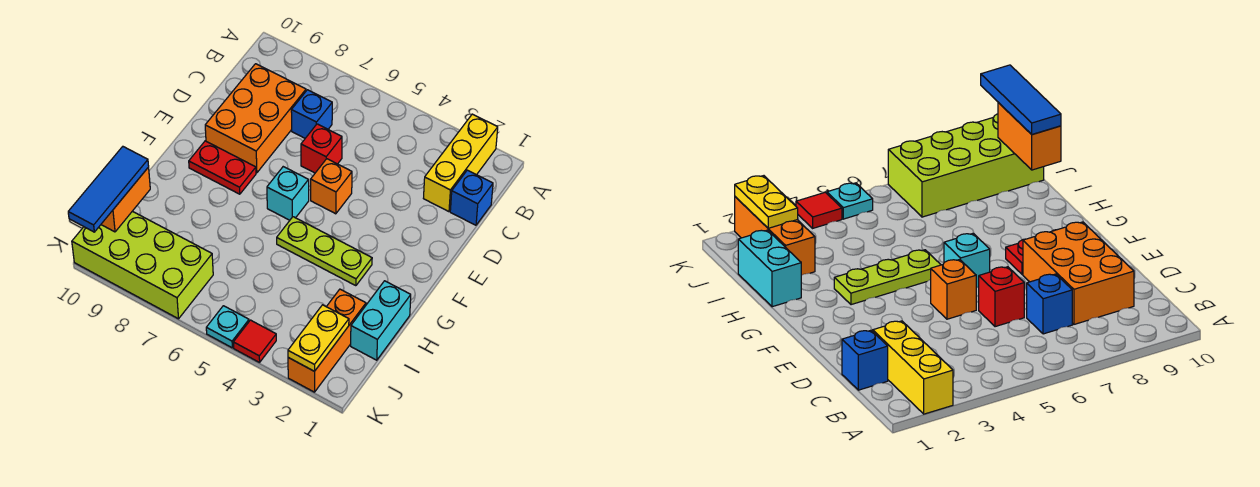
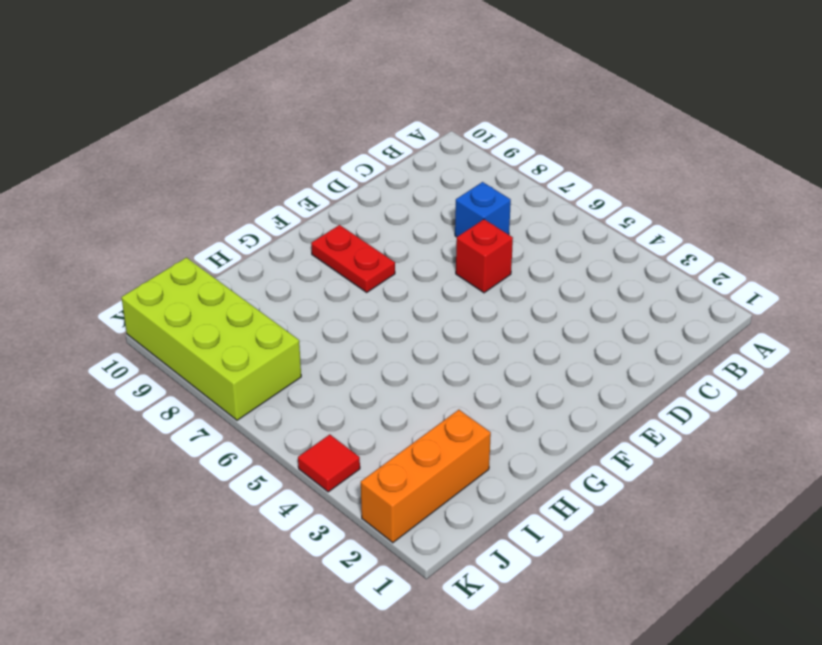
none -> yellow brick A2:C2 level 1
none -> blue brick C1 level 1
none -> orange brick C8:E9 level 1

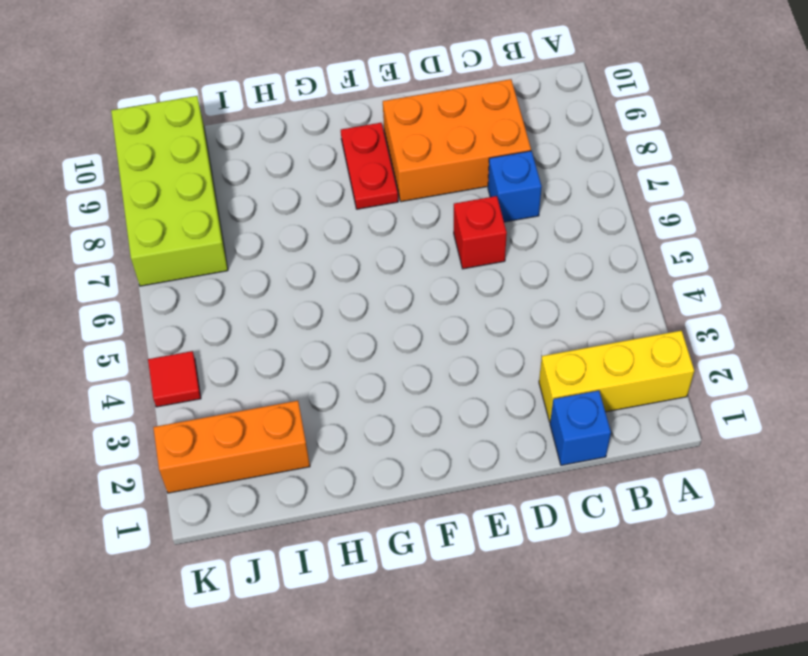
none -> orange brick E5 level 1
none -> cyan brick F6 level 1
none -> lime plate G3:G5 level 1

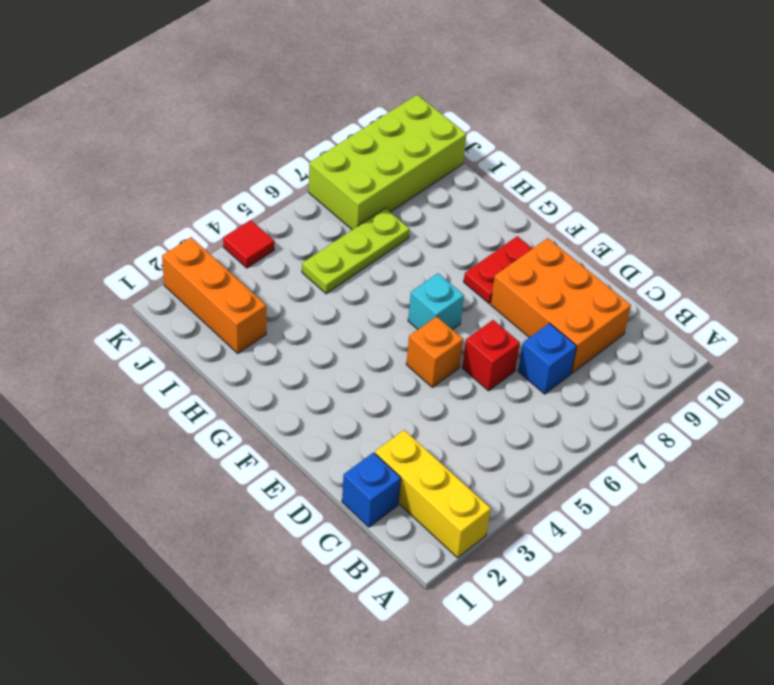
lime plate I5:I7 level 1 -> lime plate G3:G5 level 1
none -> cyan brick H1:I1 level 1
none -> cyan plate K5 level 1
none -> orange brick I10:J10 level 2

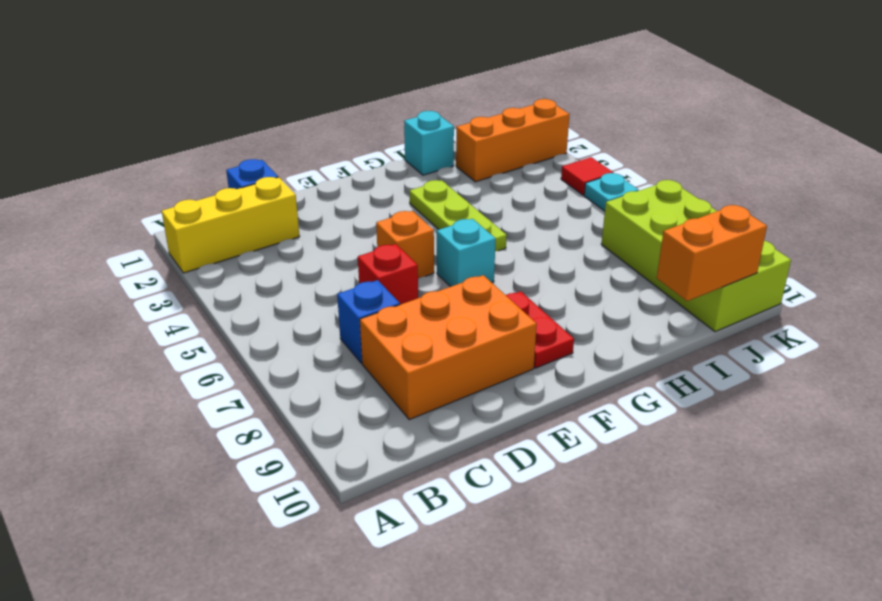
cyan brick H1 level 1 -> cyan brick H1:I1 level 1
none -> yellow plate J2:K2 level 2
none -> blue tile I10:K10 level 3

